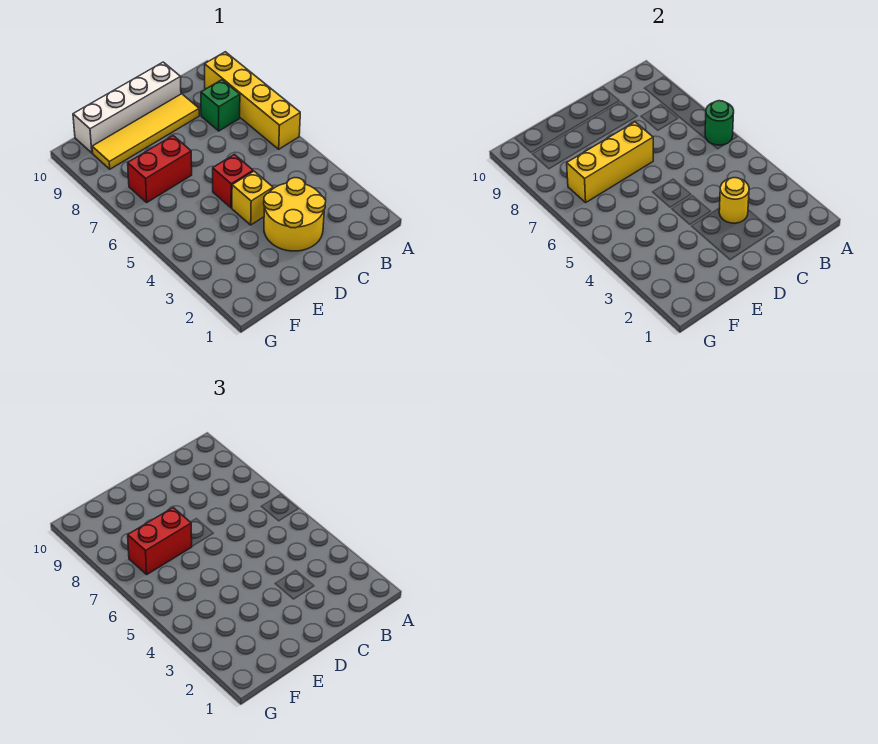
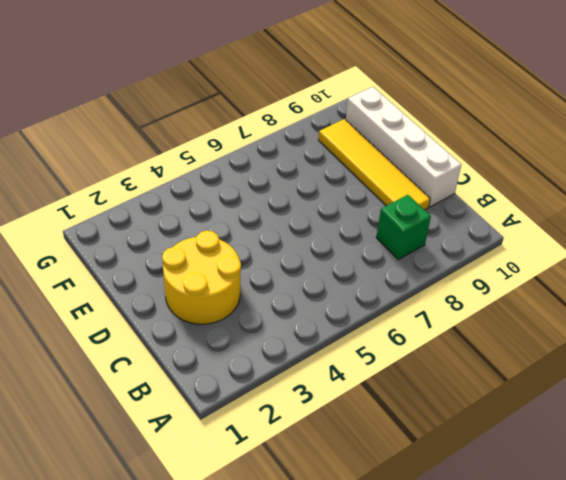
none -> yellow brick A6:A9 level 1
none -> yellow brick D4 level 1
none -> red brick D5 level 1

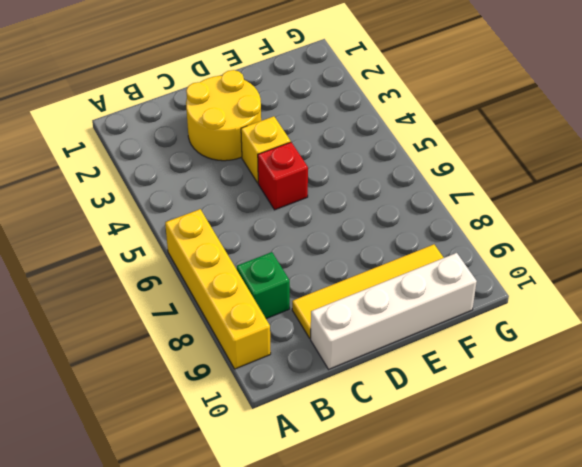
none -> red brick E7:F7 level 1
none -> green round brick A6 level 2
none -> yellow round brick C3 level 2

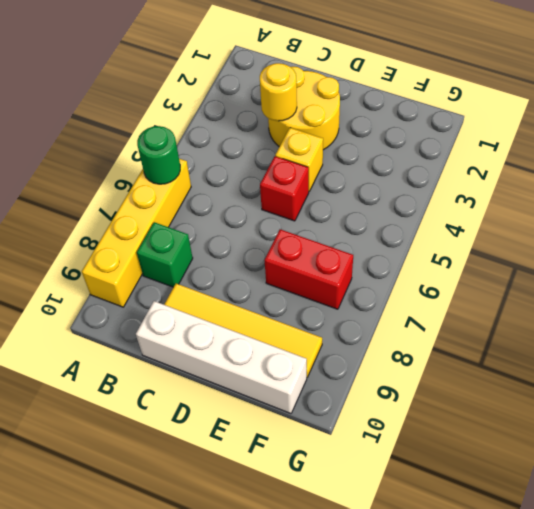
none -> yellow brick D7:F7 level 2
none -> red brick E7:F7 level 3

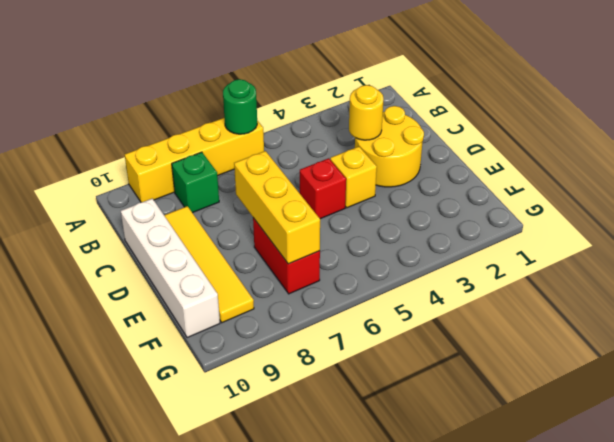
none -> red brick E7:F7 level 3

